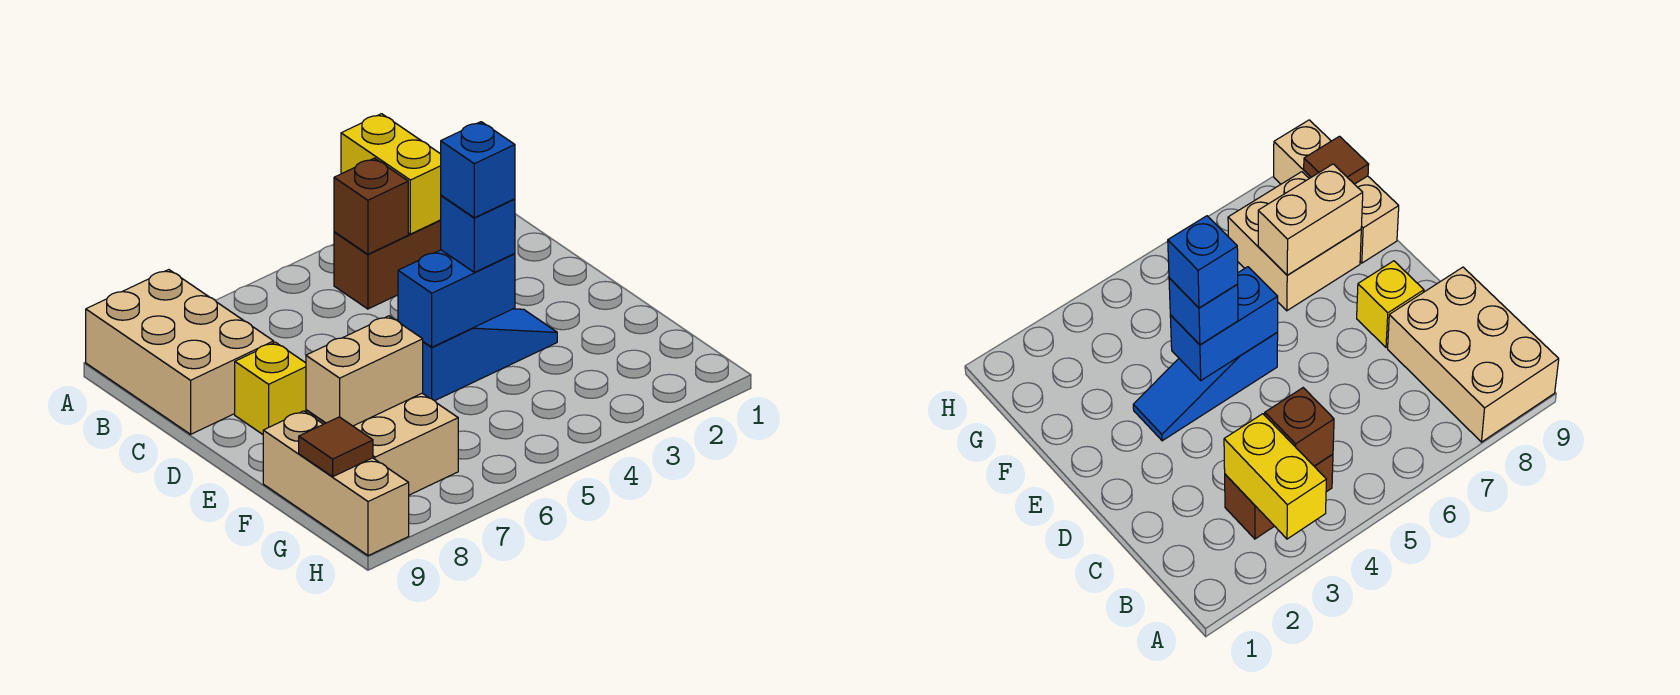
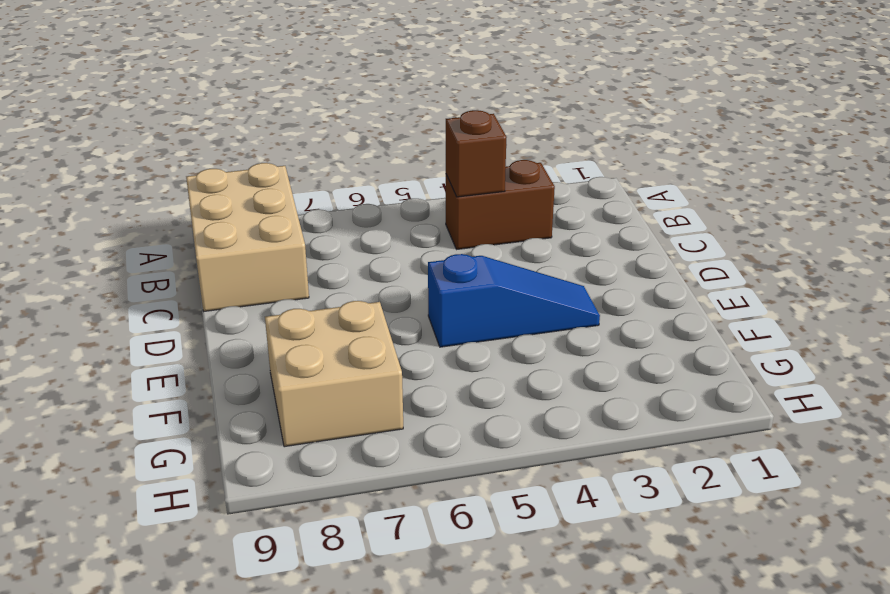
none -> yellow brick D8 level 1
none -> tan brick F9:H9 level 1
none -> yellow brick A3:B3 level 2

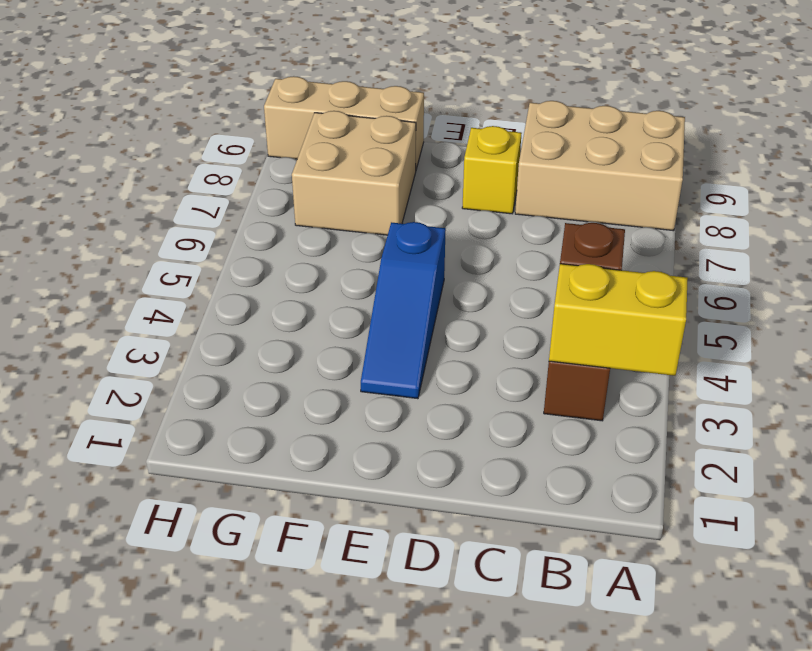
none -> blue brick E4:E5 level 2
none -> tan brick F7:F8 level 2
none -> brown tile G9 level 2

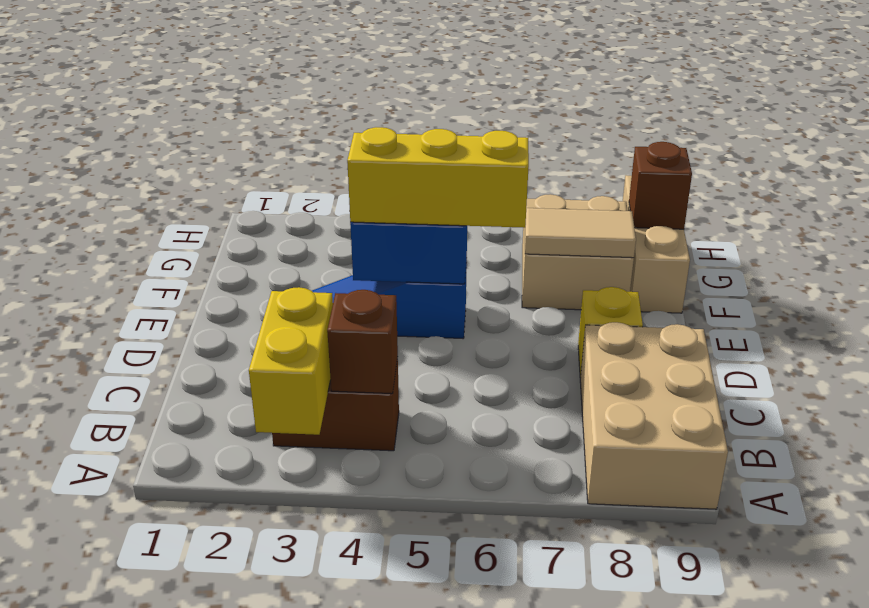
yellow brick E4:E6 level 3 -> blue brick E4 level 3
tan tile F7:F8 level 2 -> tan brick F7:F8 level 2
brown brick G9 level 2 -> brown tile G9 level 2
none -> blue brick E4 level 4

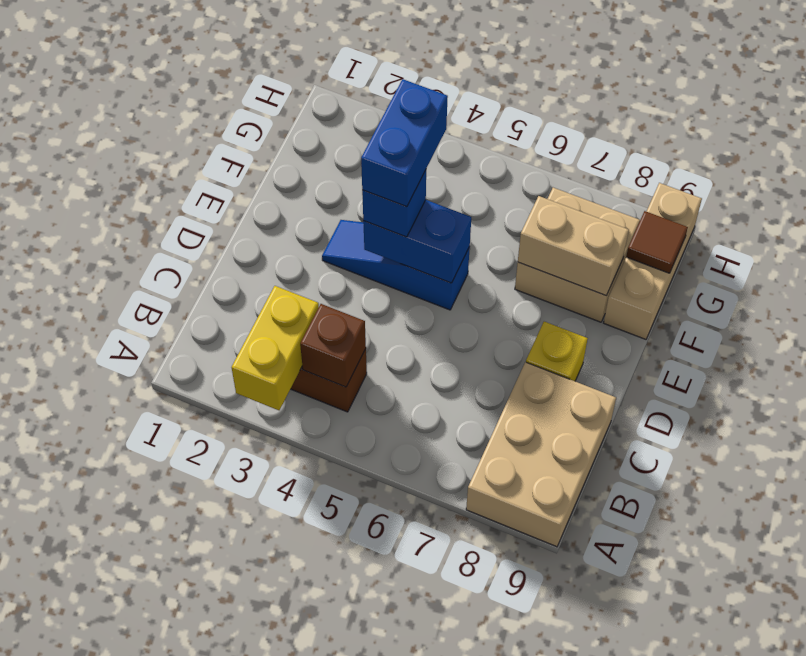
blue brick E4:F4 level 4 -> blue brick E4 level 4

